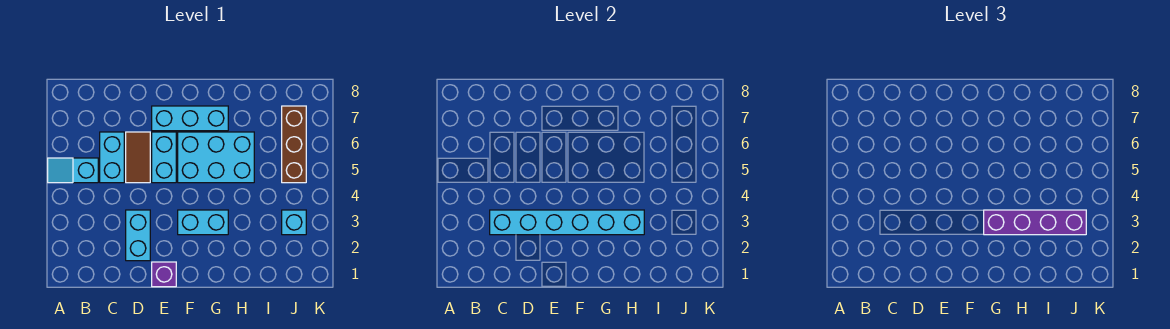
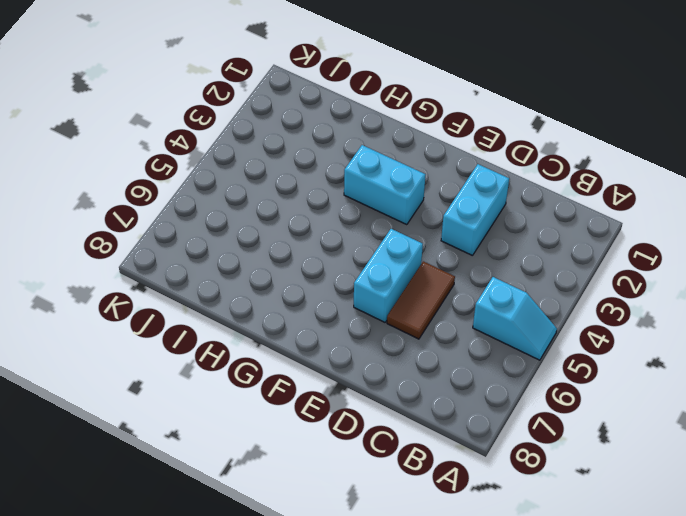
none -> cyan brick C5:C6 level 1
none -> purple brick E1 level 1
none -> cyan brick E7:G7 level 1

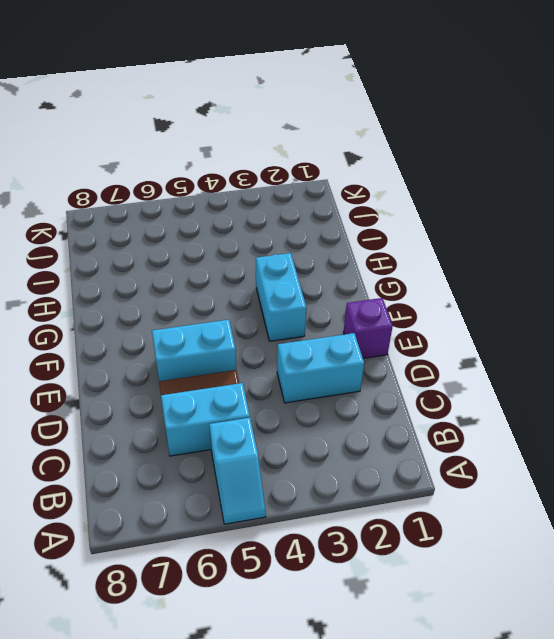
none -> cyan brick E7:G7 level 1
none -> cyan brick F5:H6 level 1
none -> cyan brick J3 level 1

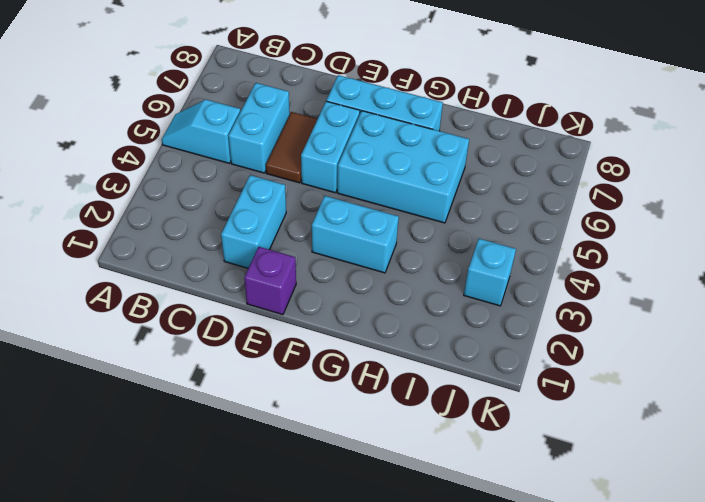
none -> brown brick J5:J7 level 1
none -> cyan brick C3:H3 level 2
none -> purple brick G3:J3 level 3

